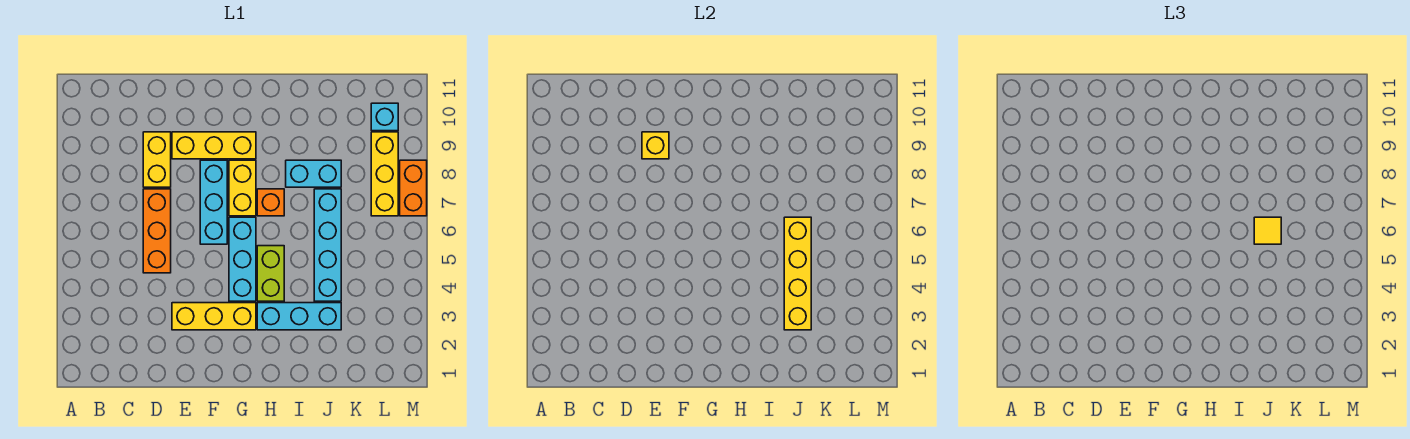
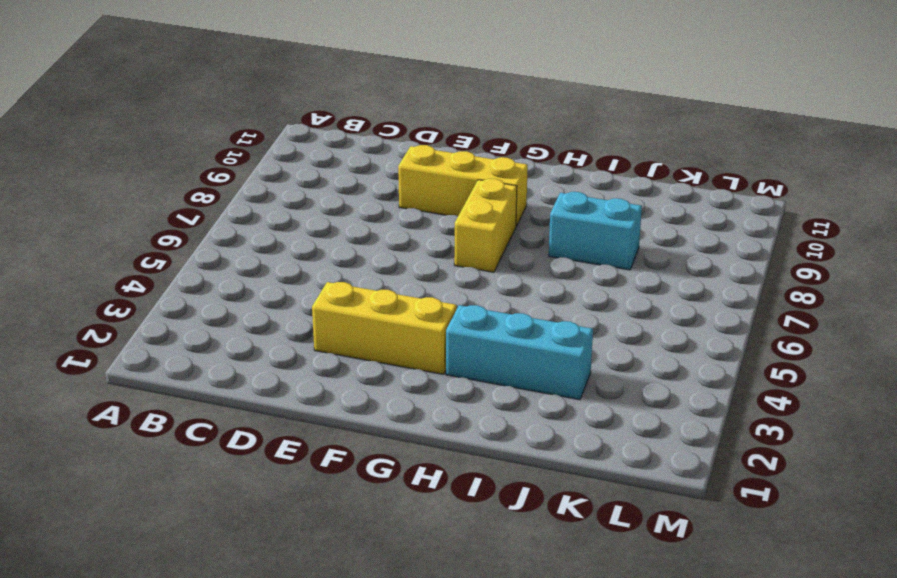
none -> orange brick D5:D7 level 1
none -> yellow brick D8:D9 level 1
none -> cyan brick F6:F8 level 1

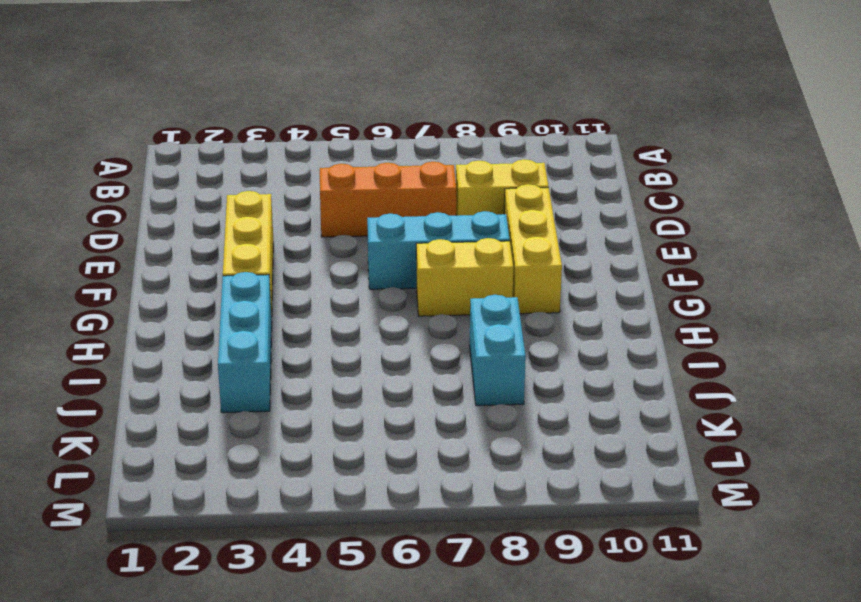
none -> cyan brick G4:G6 level 1
none -> lime brick H4:H5 level 1
none -> orange brick H7 level 1

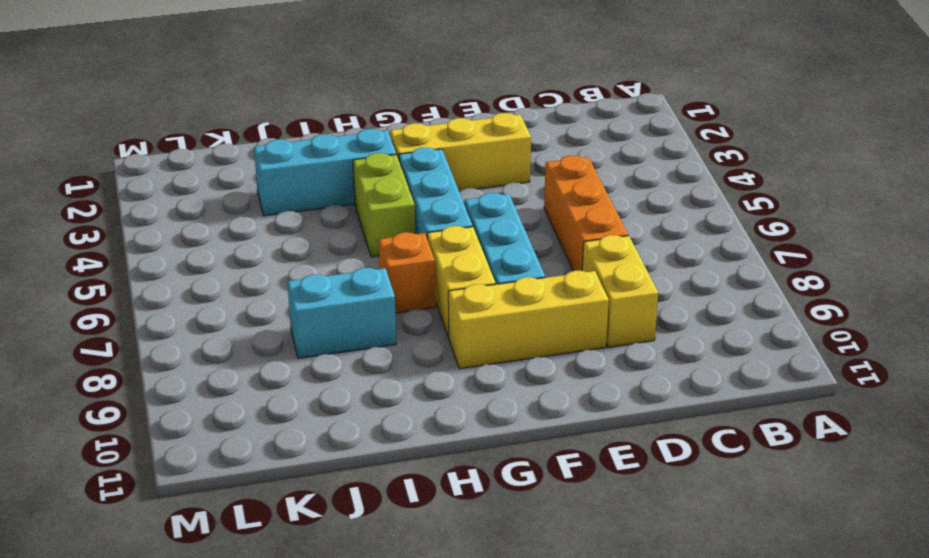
none -> cyan brick J4:J7 level 1
none -> yellow brick L7:L9 level 1
none -> cyan brick L10 level 1

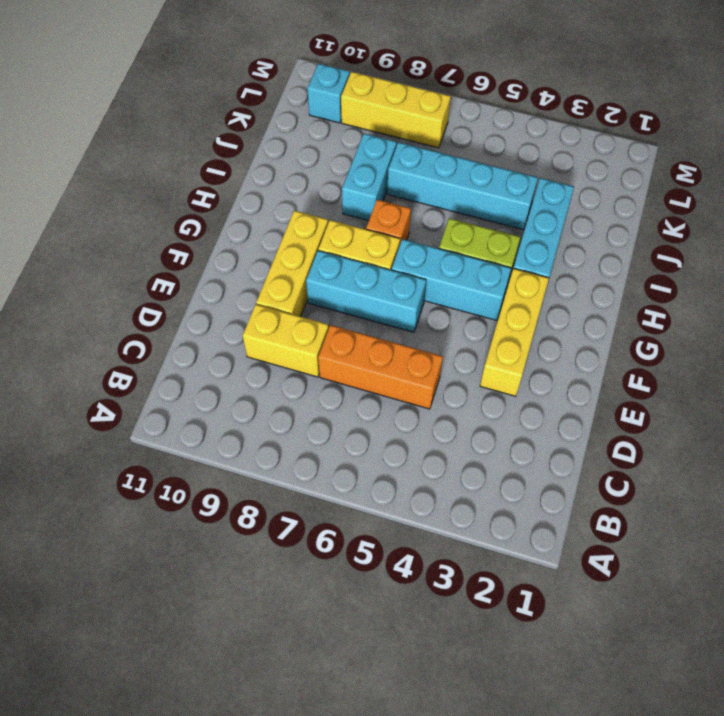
none -> orange brick M7:M8 level 1
none -> yellow brick E9 level 2
none -> yellow brick J3:J6 level 2

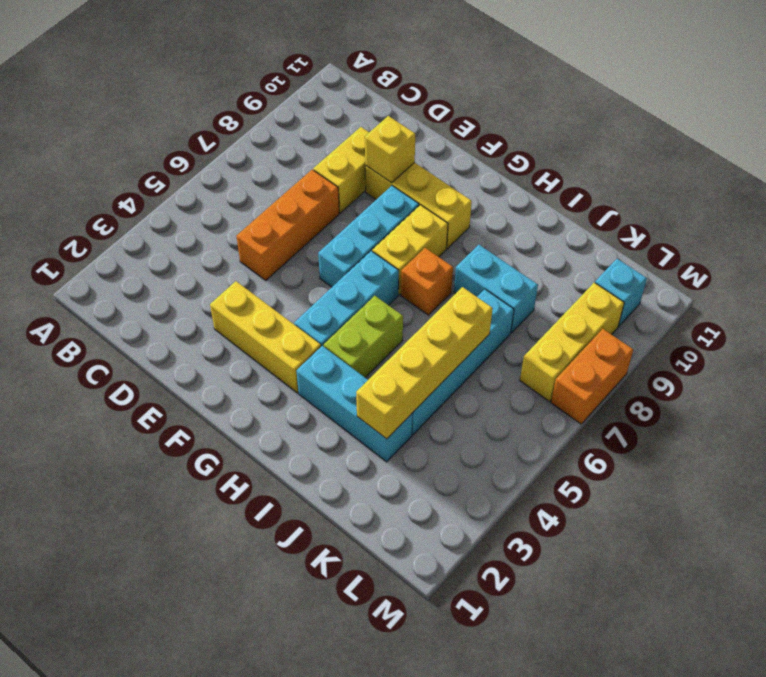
none -> yellow tile J6 level 3

